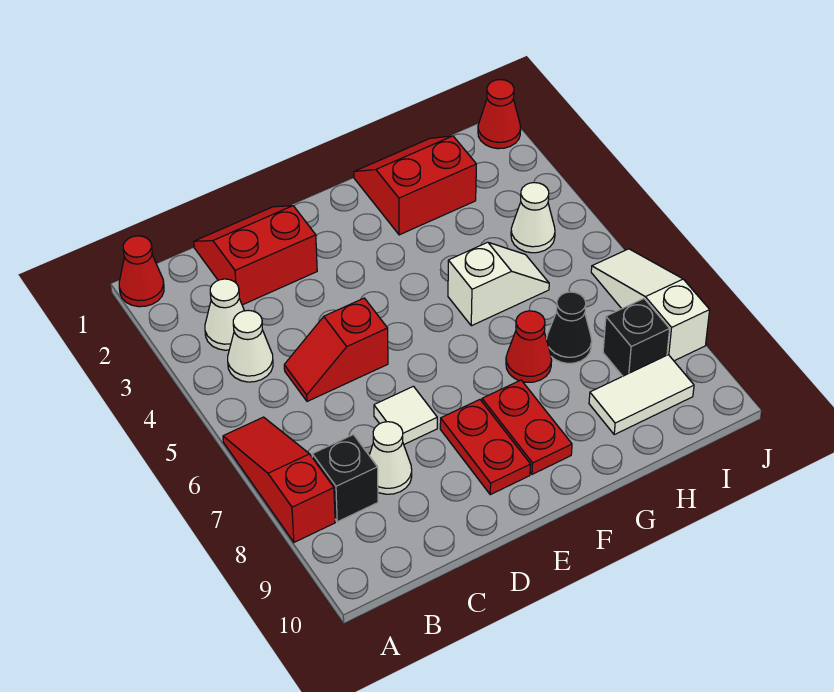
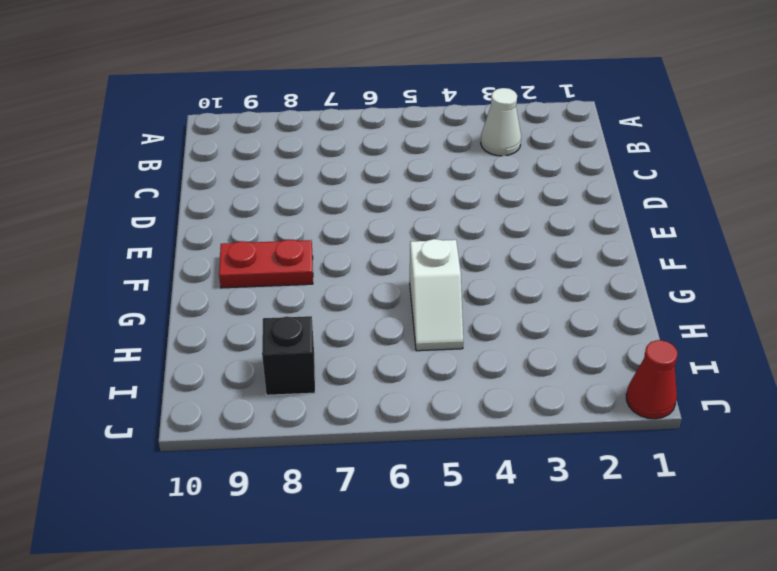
none -> red cone A1 level 1
none -> red slope A6:A8 level 1 top 8
none -> white cone B4 level 1

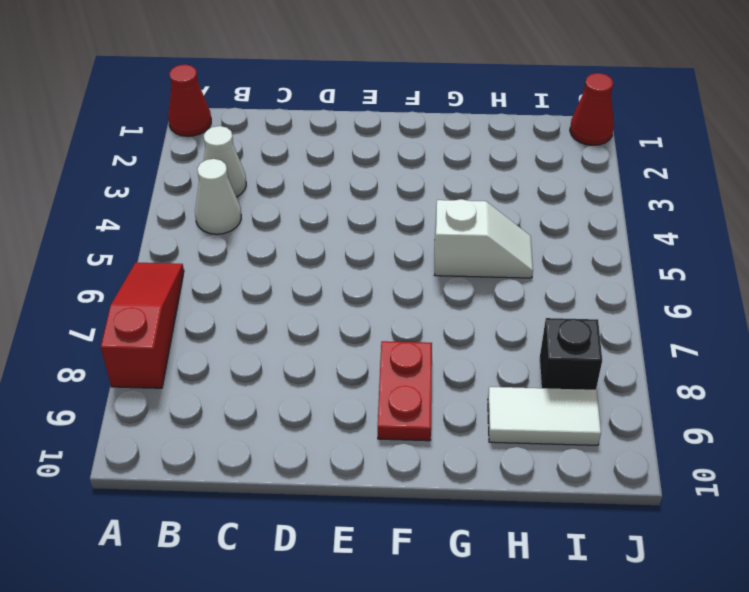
none -> black brick B8 level 1
none -> red slope C1:D2 level 1 top 2
none -> red slope C5:D5 level 1 top D

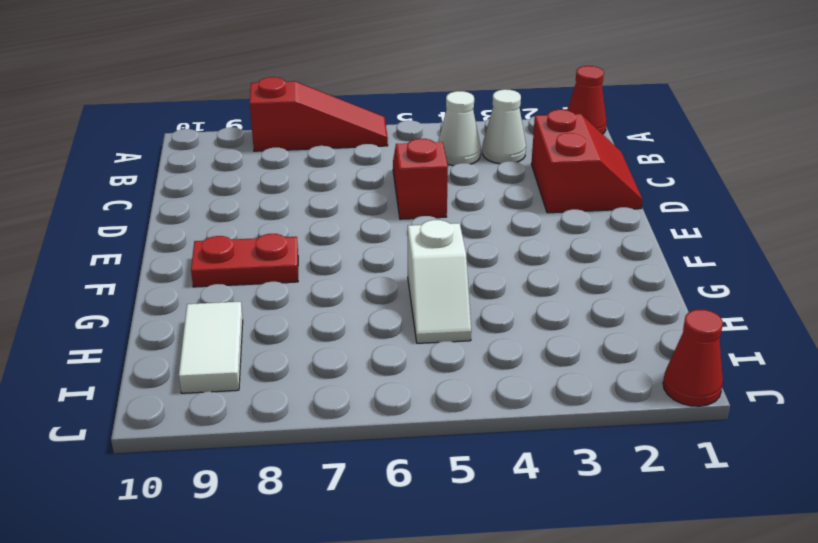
none -> black brick B8 level 1
none -> white cone C8 level 1
none -> white tile D7 level 1

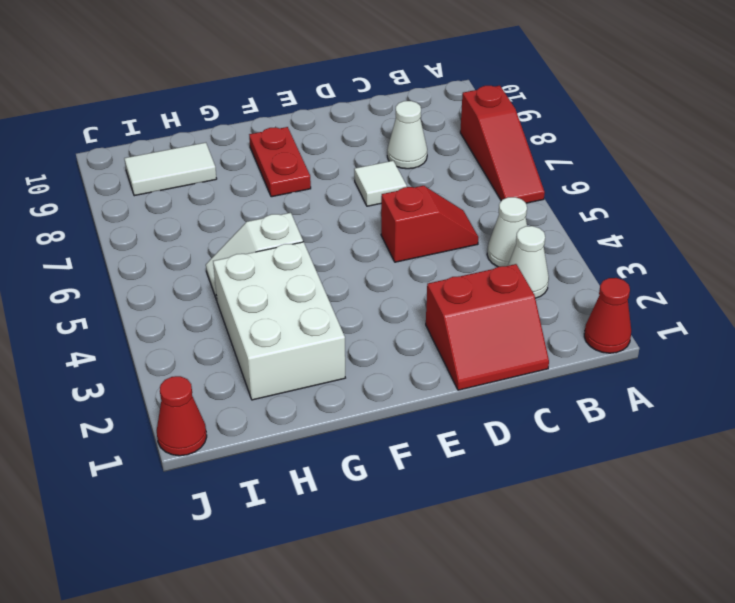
white brick G2:H4 level 1 -> red slope G1:H2 level 1 top 2
none -> black brick B8 level 1
none -> red plate E8:E9 level 1
none -> red cone G7 level 1

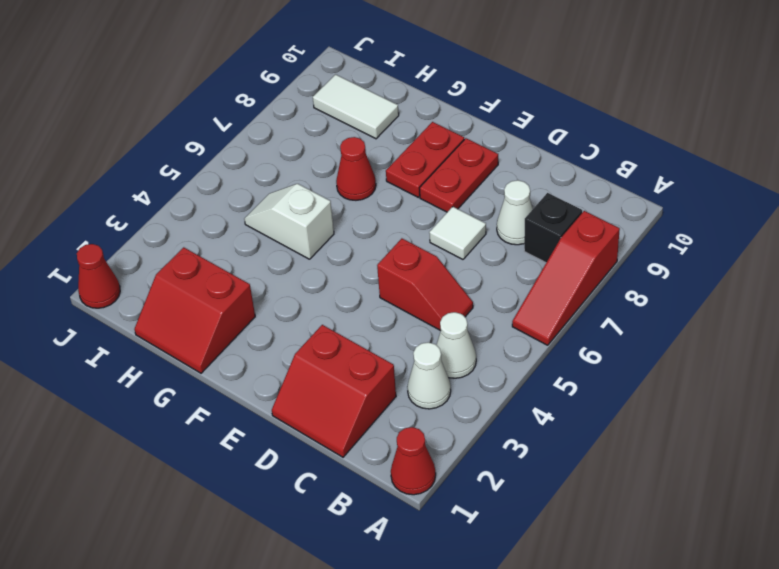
none -> black cone H7 level 1
none -> white cone I4 level 1
none -> black brick I8 level 1

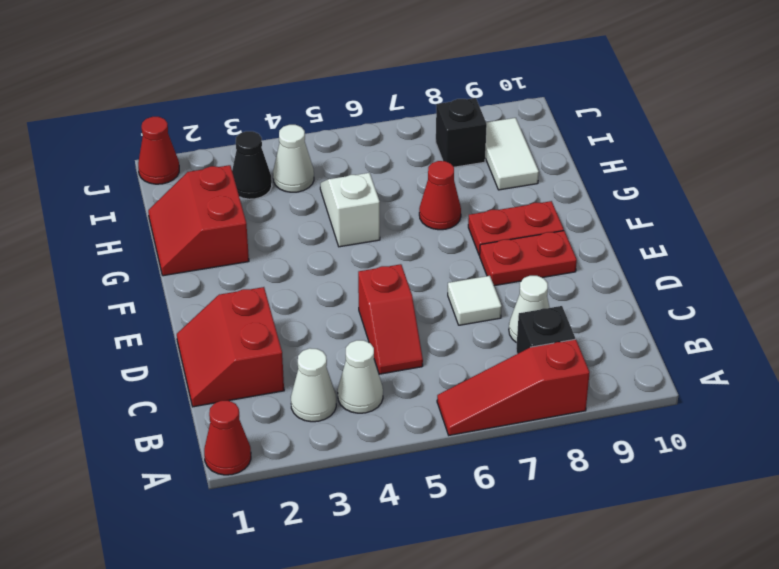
black cone I3 level 1 -> black cone H7 level 1
none -> white slope J6:J8 level 1 top 8

